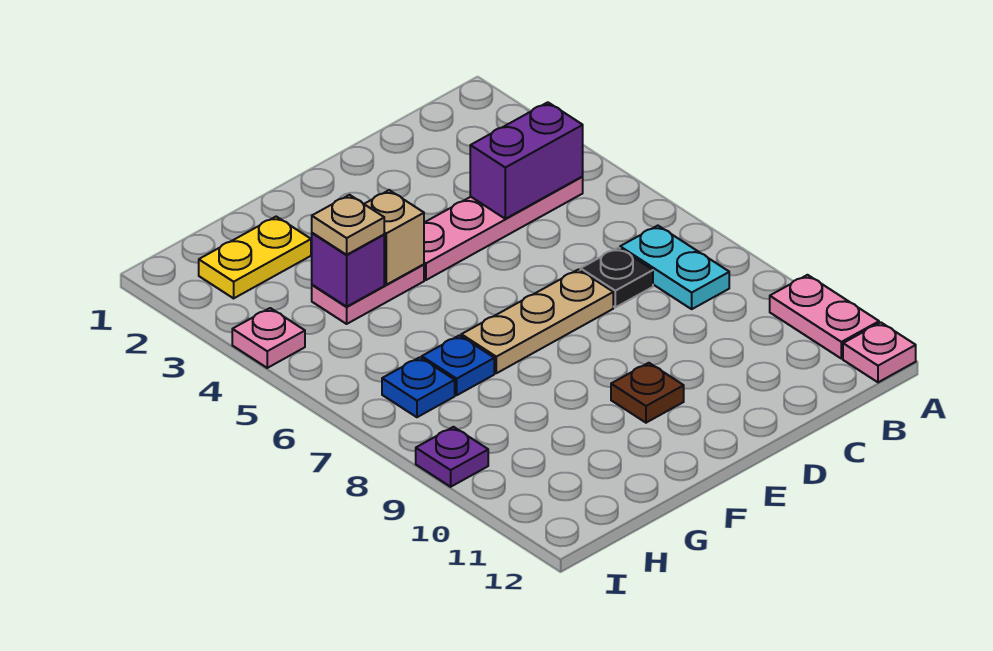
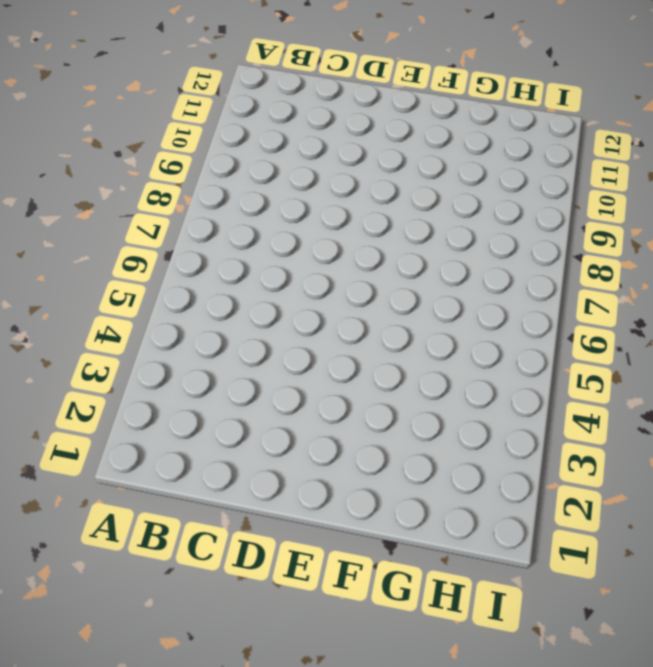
none -> pink plate A10:A11 level 1
none -> pink plate A12 level 1
none -> pink plate B4:E4 level 1

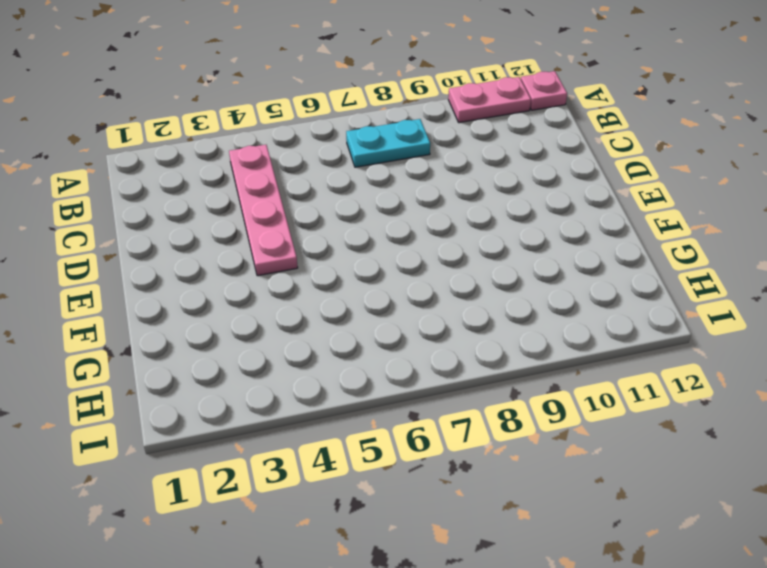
none -> black plate C7 level 1
none -> tan plate D7:F7 level 1
none -> brown plate E10 level 1

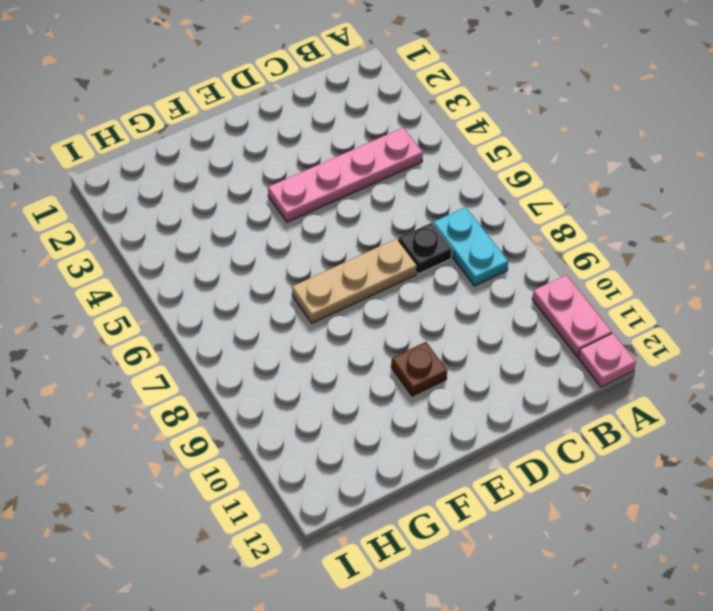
none -> pink plate F4:G4 level 1
none -> yellow plate G2:H2 level 1
none -> blue plate G7 level 1

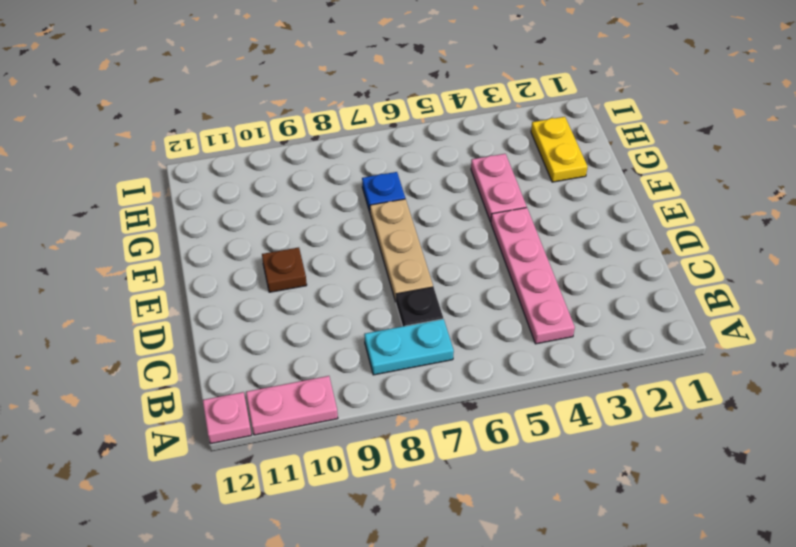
none -> blue plate H7 level 1
none -> pink plate I4 level 1
none -> purple plate I9 level 1

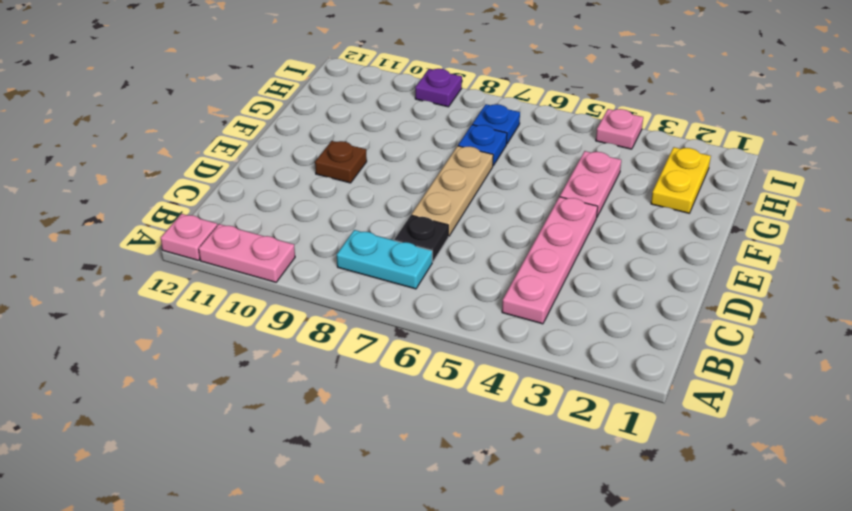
none -> purple brick B4:C4 level 2
none -> tan brick F4 level 2
none -> purple brick G4 level 2

